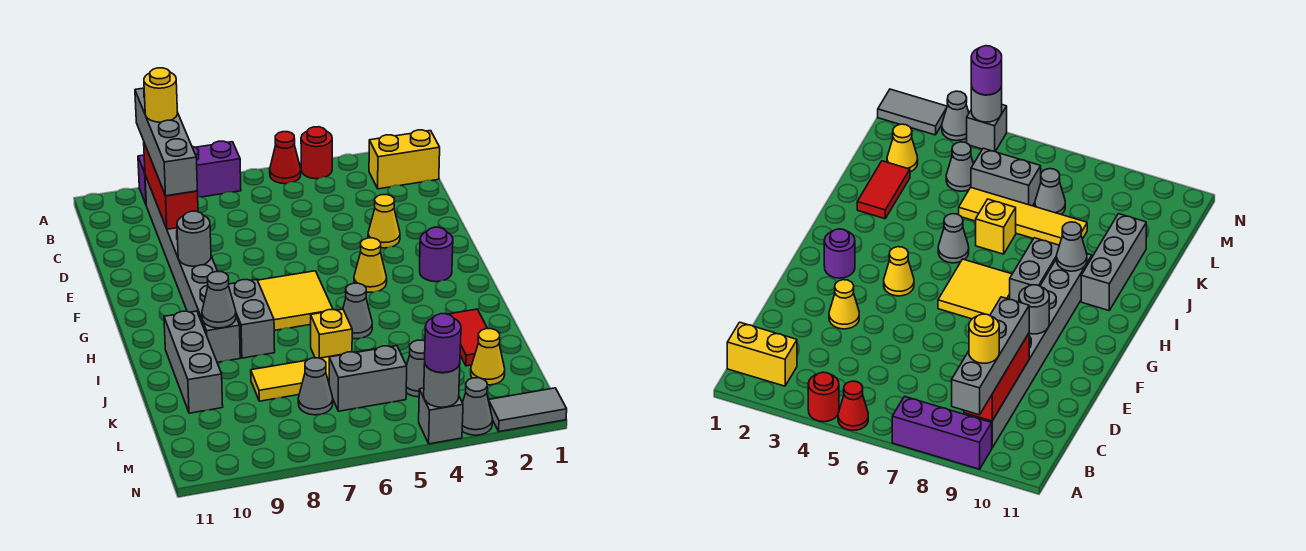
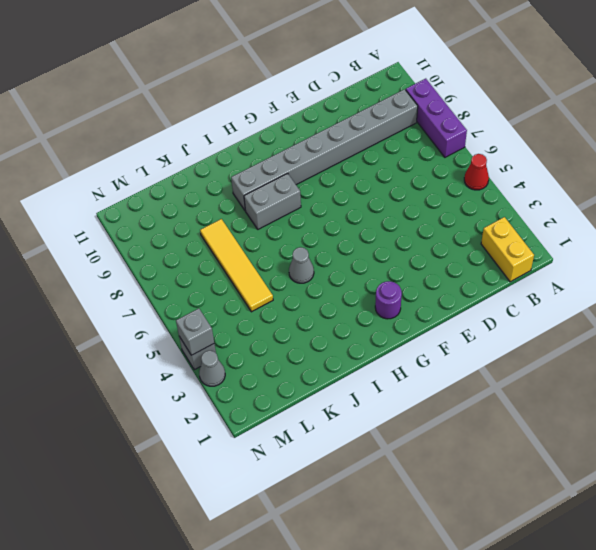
grey brick N4 level 2 -> grey round brick N4 level 2
none -> red round brick A4 level 1
none -> yellow cone E3 level 1
none -> yellow cone G4 level 1

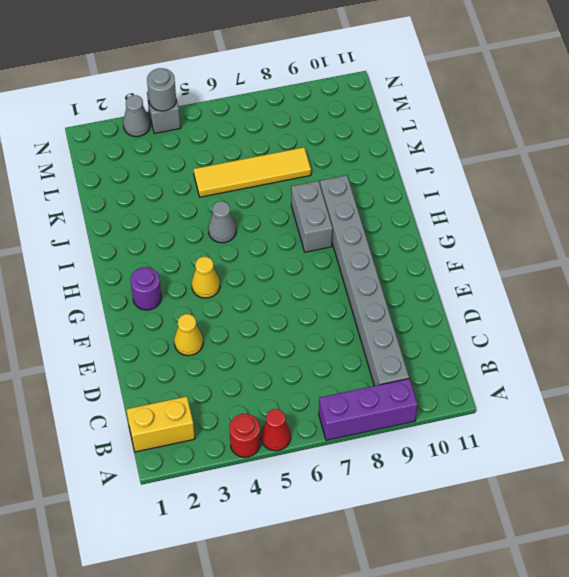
none -> yellow tile G6:H7 level 1
none -> grey brick I10:K10 level 1
none -> red tile J2:K2 level 1

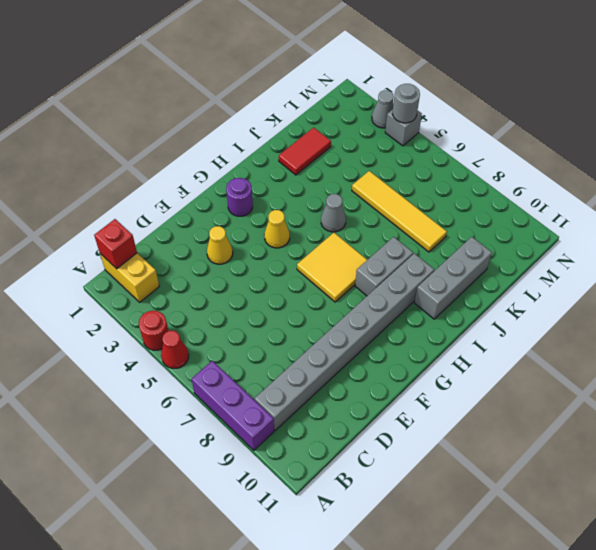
red brick B1 level 2 -> none
none -> yellow brick J6 level 1
none -> yellow cone L2 level 1
none -> grey cone L4 level 1

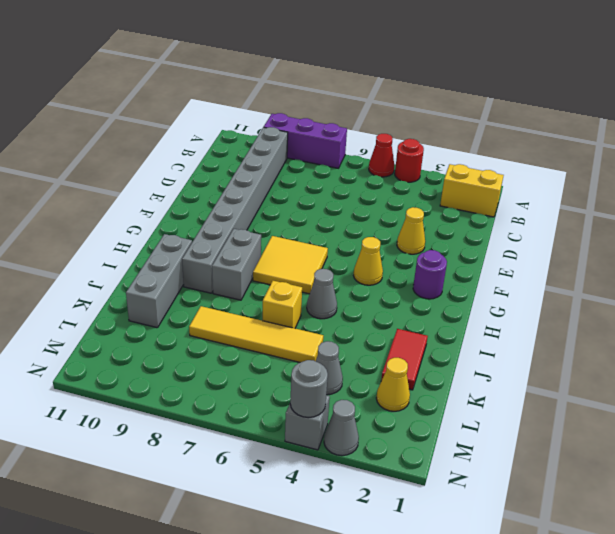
none -> grey brick L5:L6 level 1
none -> grey cone L7 level 1
none -> grey tile N1:N2 level 1

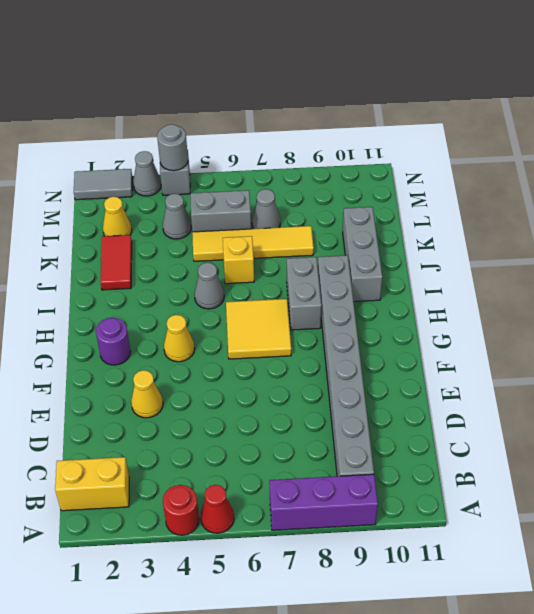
none -> red brick B9:D9 level 2
none -> grey round brick F9 level 2
none -> grey cone I9 level 2

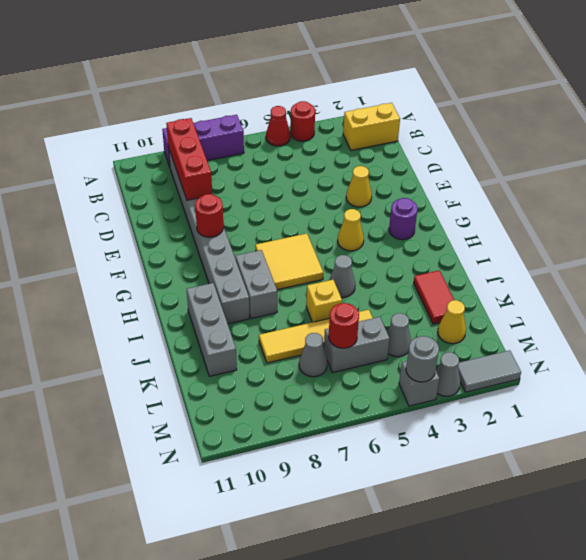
red round brick F9 level 2 -> grey round brick F9 level 2
red round brick L6 level 2 -> none
none -> grey cone I9 level 2
none -> grey brick A9:D9 level 3
none -> purple round brick N4 level 3

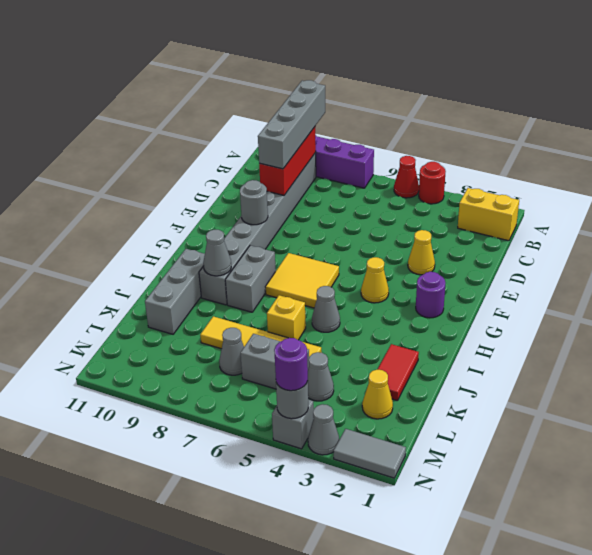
none -> yellow round brick B9 level 4

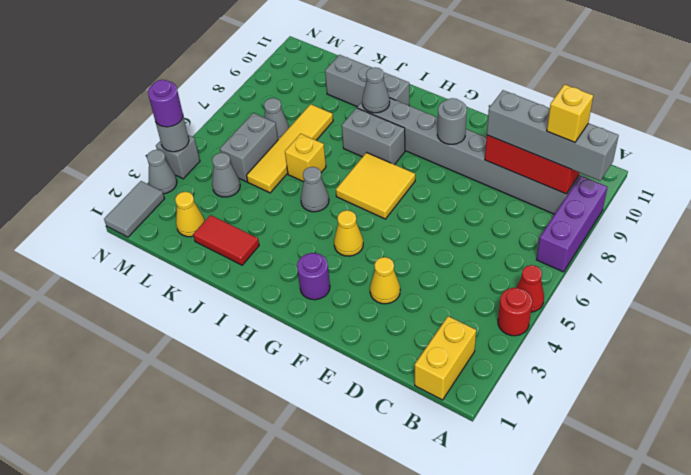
yellow brick B9 level 4 -> yellow round brick B9 level 4

